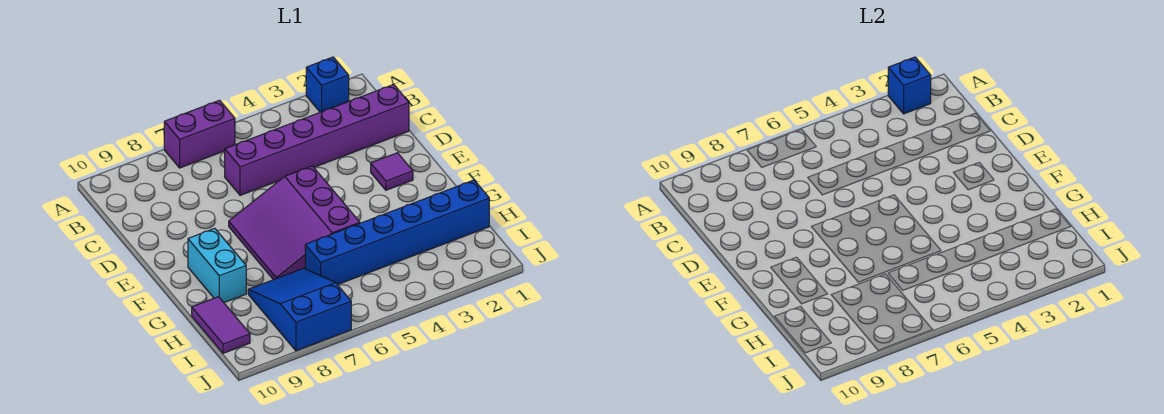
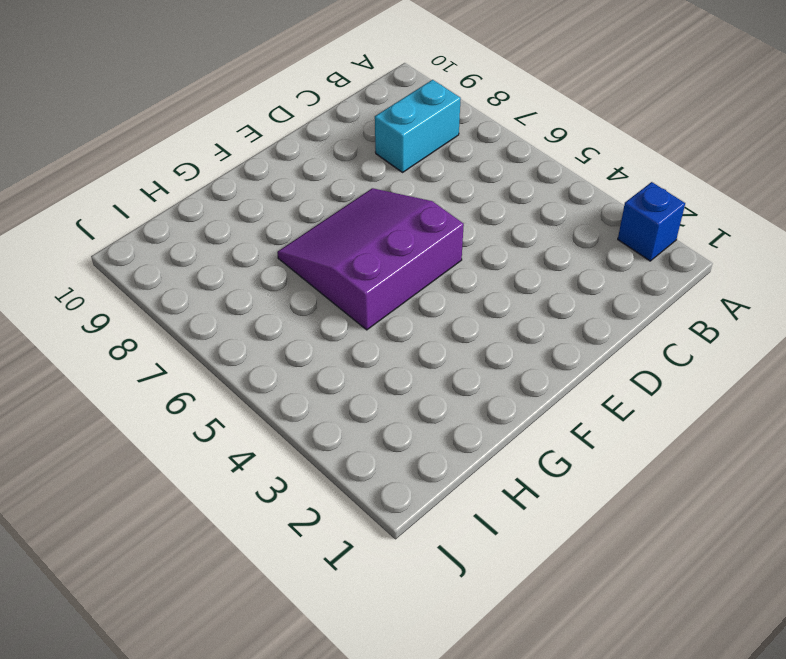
cyan brick B8:C8 level 1 -> cyan brick F9:G9 level 1
none -> purple brick A6:A7 level 1
none -> purple brick C1:C6 level 1

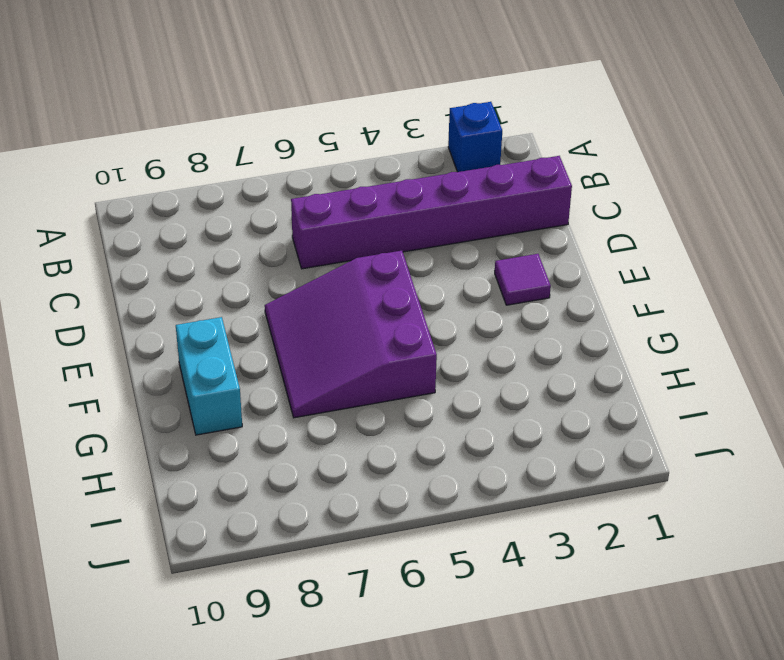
none -> purple brick A6:A7 level 1
none -> blue brick H1:H6 level 1

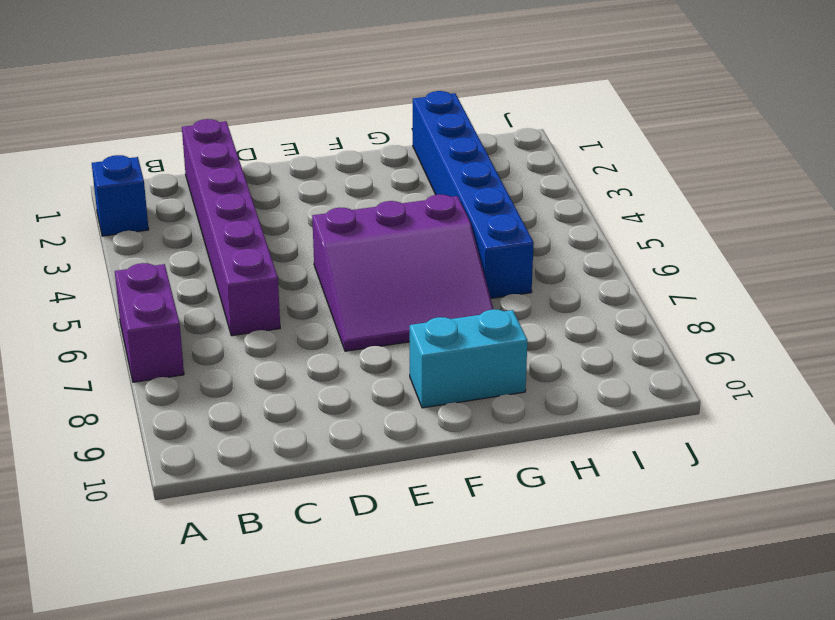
none -> purple tile E2 level 1
none -> blue slope H7:J8 level 1 top J

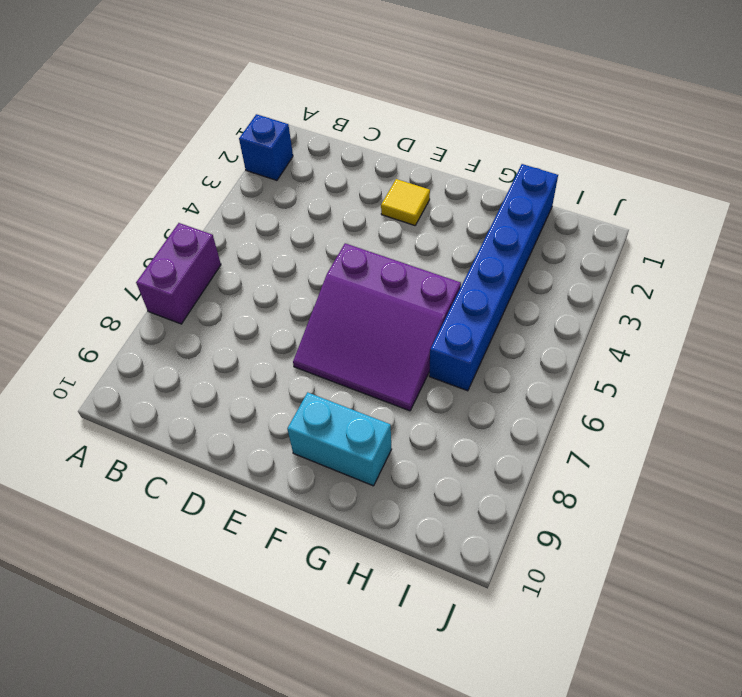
yellow tile E2 level 1 -> purple tile E2 level 1
none -> purple brick C1:C6 level 1
none -> blue slope H7:J8 level 1 top J

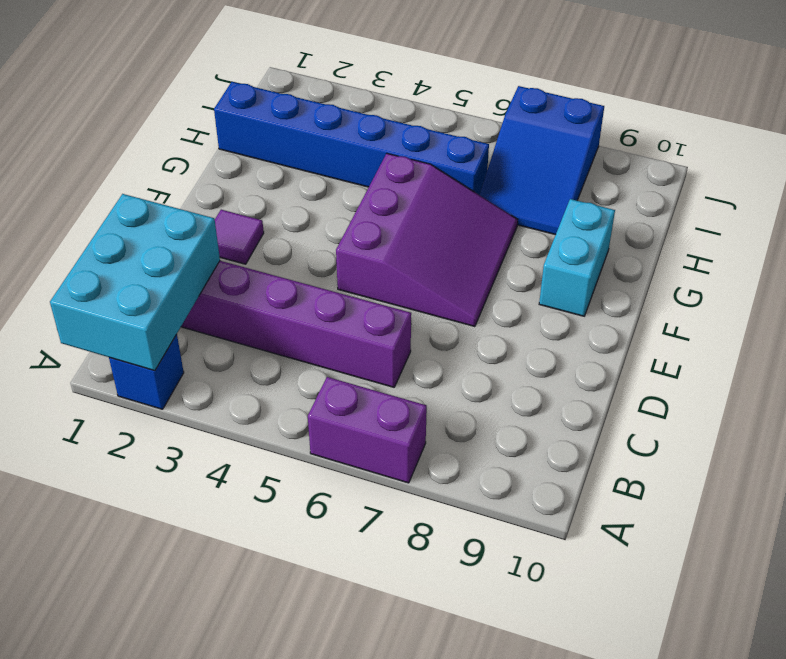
cyan brick A1:C2 level 2 -> blue brick A2 level 2
none -> purple tile H10:I10 level 1

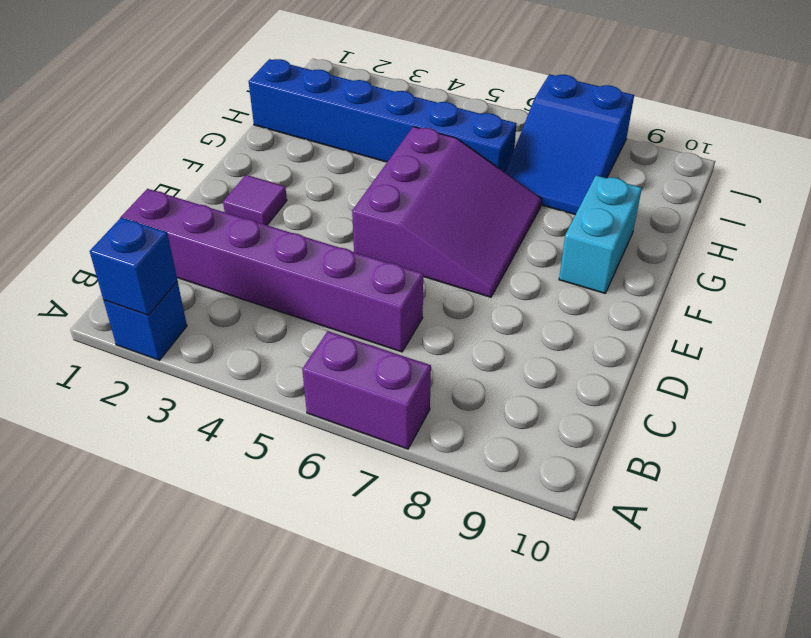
none -> purple tile H10:I10 level 1

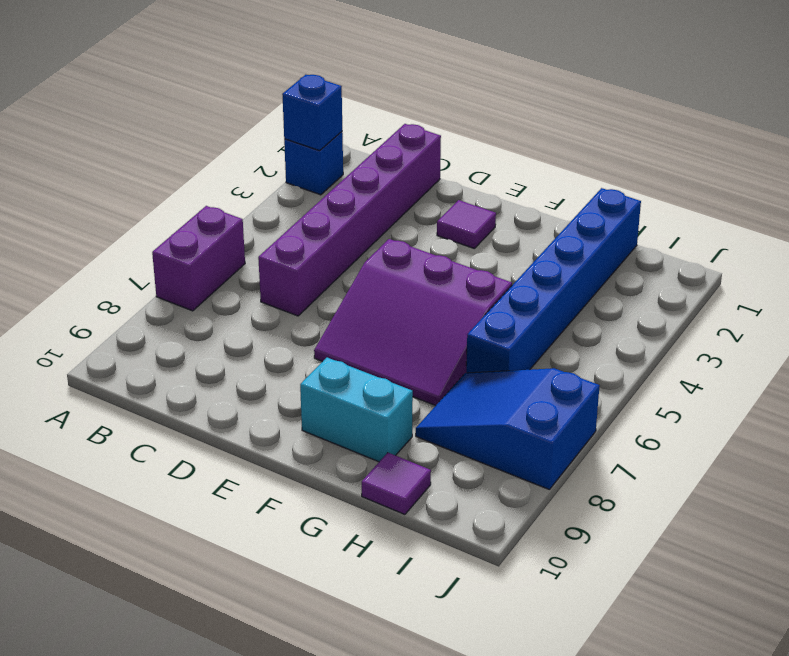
purple tile H10 level 1 -> purple tile H10:I10 level 1

